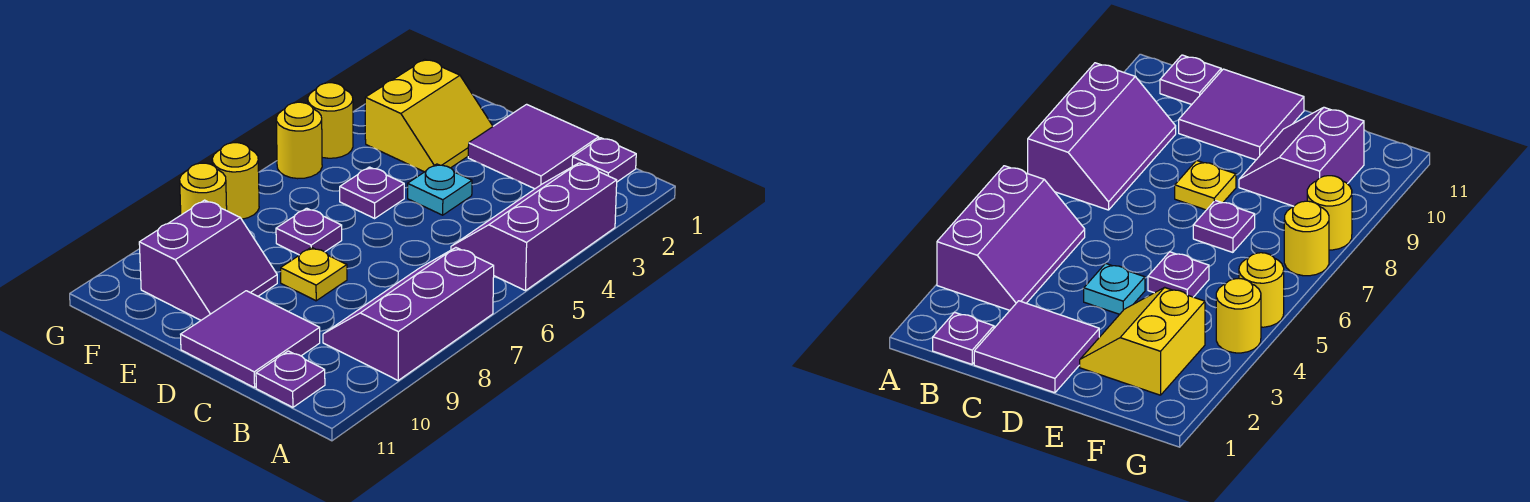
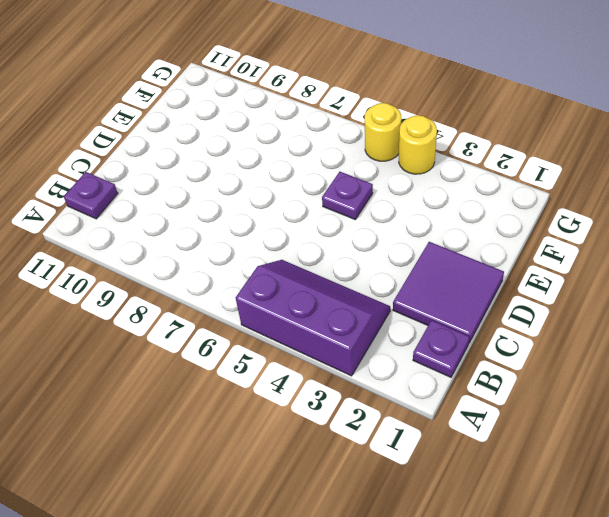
none -> purple slope A7:B9 level 1 top A
none -> purple tile C10:D11 level 1
none -> cyan plate D4 level 1

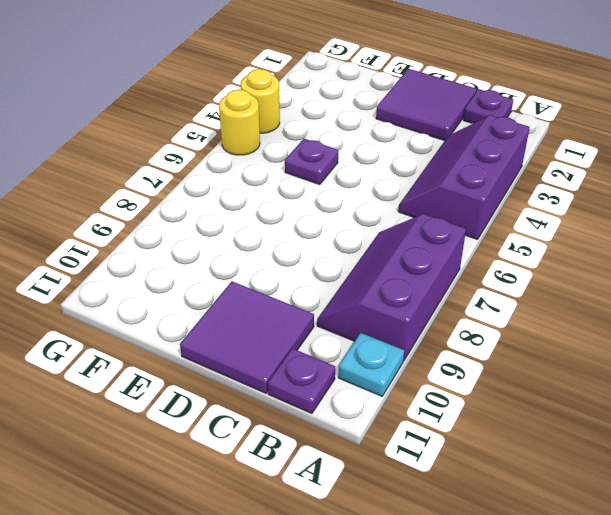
cyan plate A10 level 1 -> cyan plate D4 level 1
none -> yellow plate D8 level 1
none -> yellow slope E2:F3 level 1 top F
none -> purple plate E7 level 1

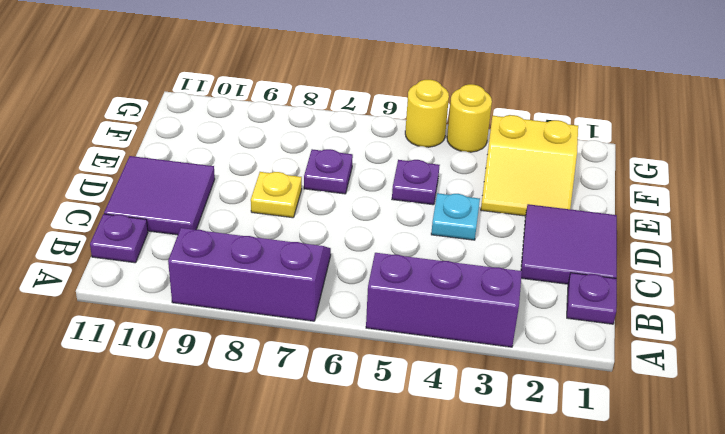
none -> purple slope E9:F10 level 1 top F
none -> yellow round brick G7 level 1
none -> yellow round brick G8 level 1

